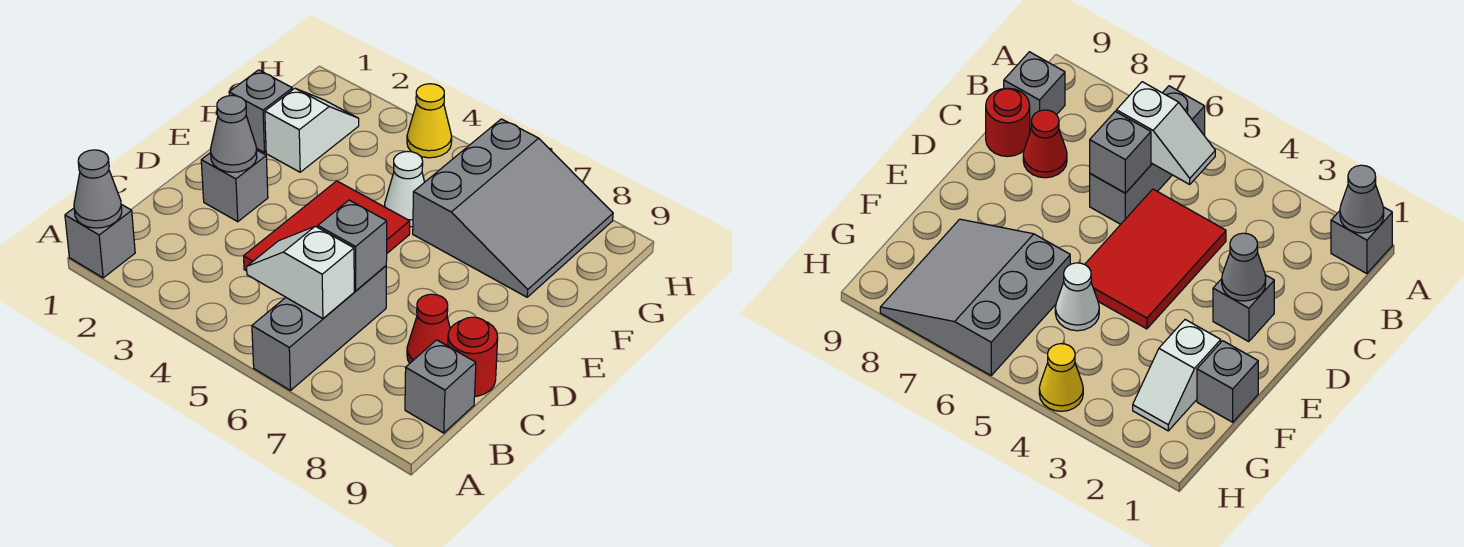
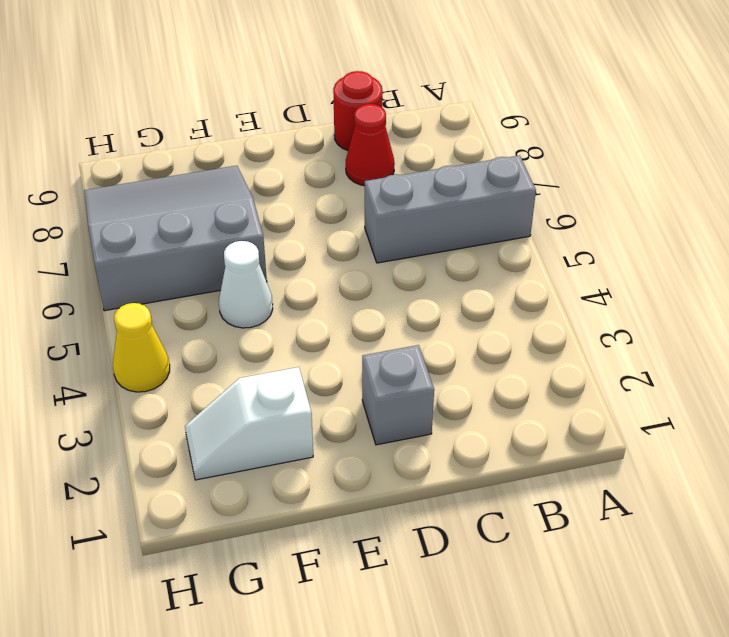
none -> grey brick A1 level 1
none -> grey brick B9 level 1
none -> red tile C4:E5 level 1

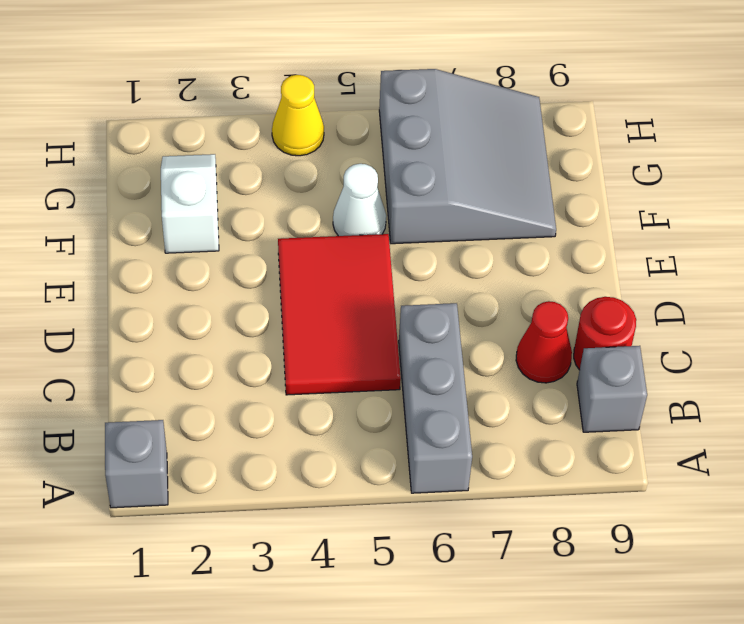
none -> grey brick D2 level 1
none -> grey brick F1 level 1
none -> grey cone A1 level 2

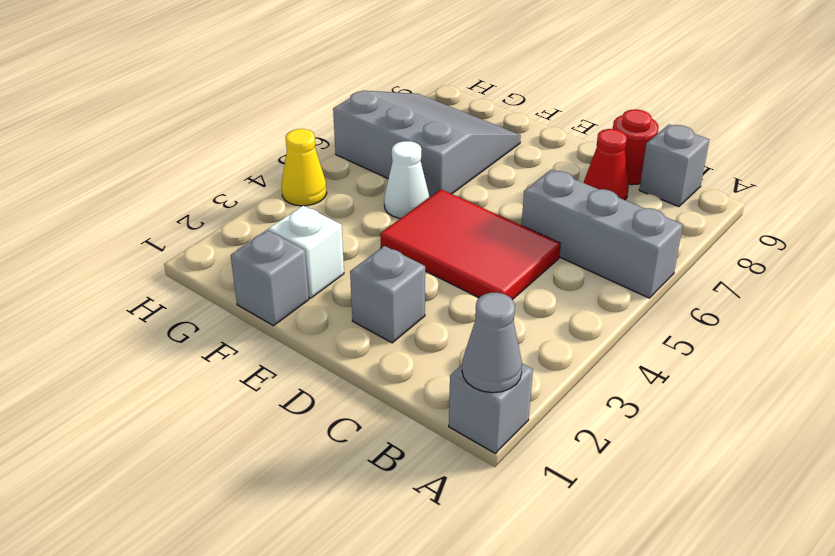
none -> white slope B5:B6 level 2 top 6
none -> grey brick C6 level 2
none -> grey cone D2 level 2

